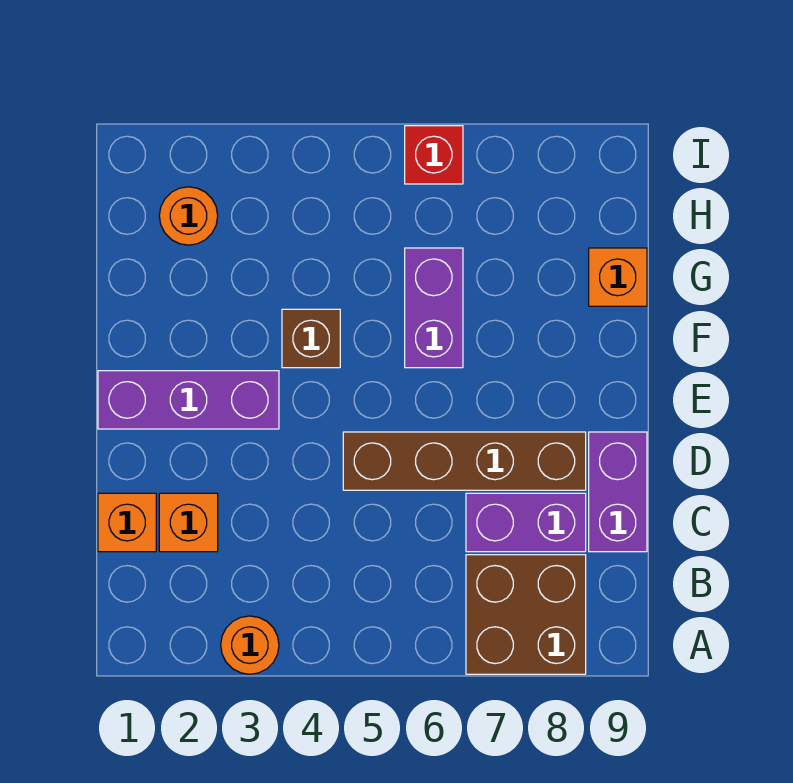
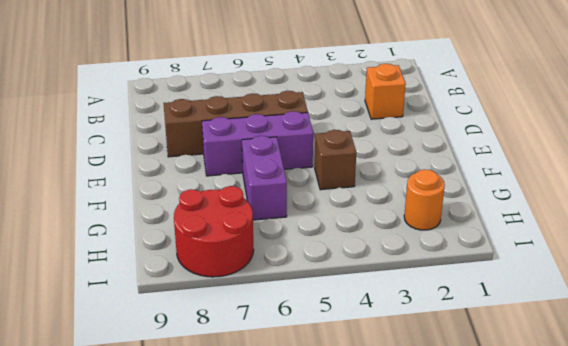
purple brick E5:E7 level 1 -> purple brick E1:E3 level 1
red round brick H7:I8 level 1 -> none
none -> orange round brick A3 level 1
none -> brown brick A7:B8 level 1
none -> orange brick C1 level 1

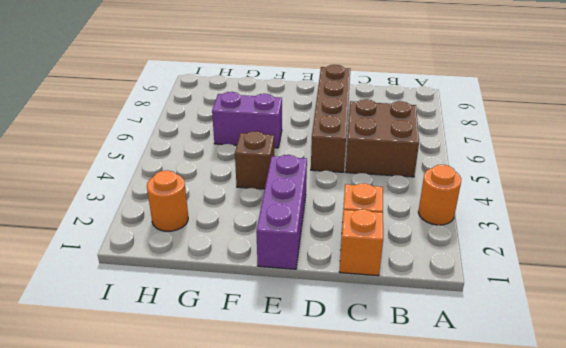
brown brick B5:C6 level 1 -> brown brick A7:B8 level 1
none -> purple brick C7:C8 level 1
none -> purple brick C9:D9 level 1
none -> orange brick G9 level 1

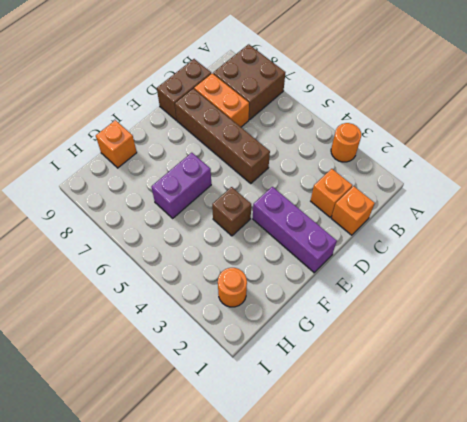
orange brick C7:C8 level 1 -> purple brick C7:C8 level 1
brown brick C9:D9 level 1 -> purple brick C9:D9 level 1
none -> red brick I6 level 1

